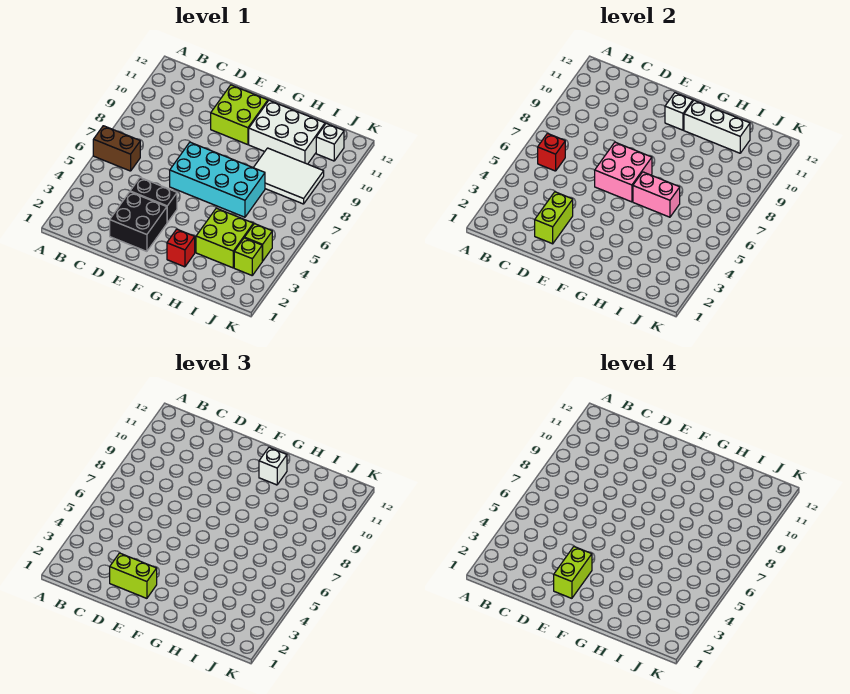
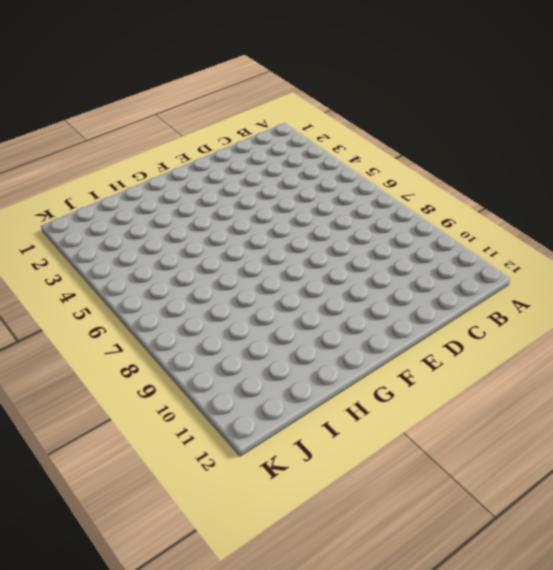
none -> brown brick A6:B6 level 1
none -> black brick D2:E3 level 1
none -> black brick D4:E4 level 1

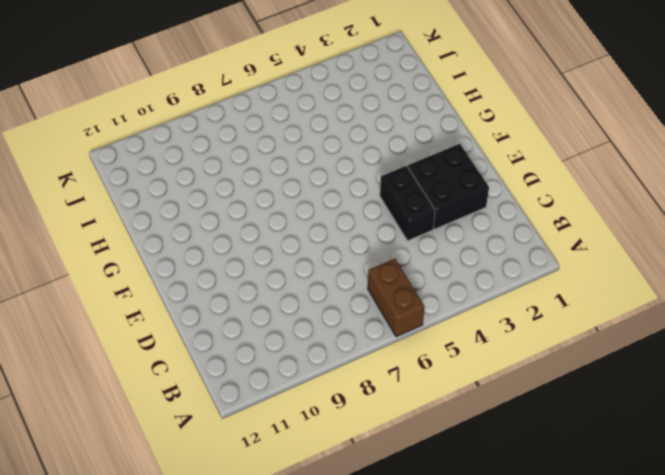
none -> cyan brick E6:H7 level 1
none -> lime brick E10:F11 level 1
none -> red brick G2 level 1

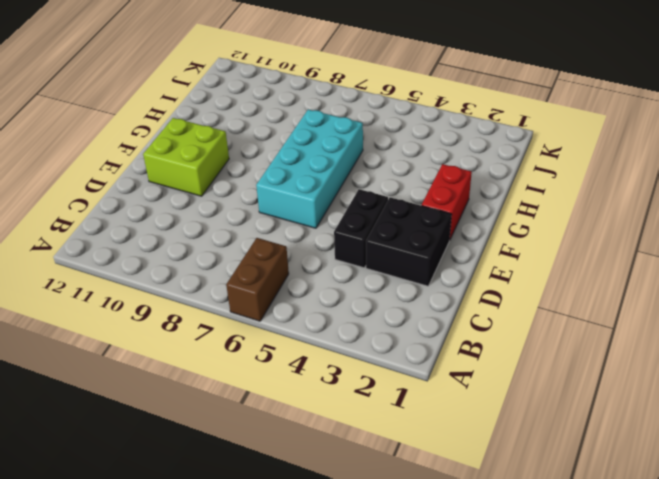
red brick F2:G2 level 1 -> red brick G2 level 1
none -> white brick G10:I11 level 1
none -> lime brick H3:I4 level 1
none -> white tile H8:J9 level 1

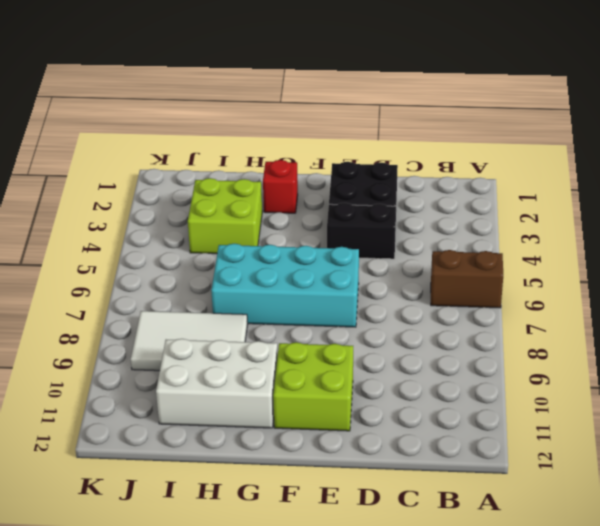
none -> lime brick J3 level 1
none -> lime brick J4 level 1
none -> white brick J11 level 1

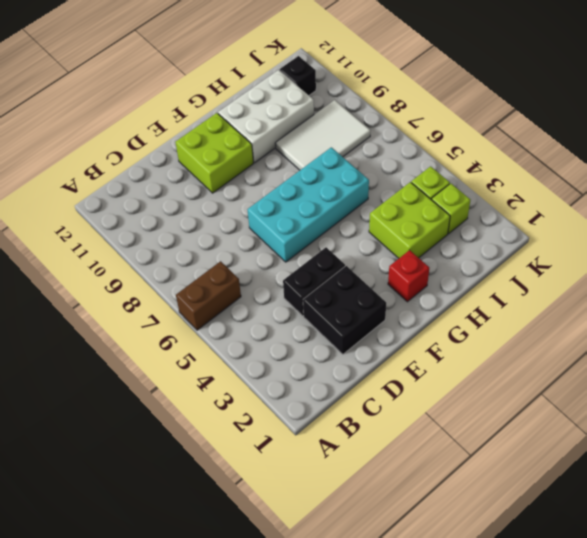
black brick J11 level 1 -> white brick J11 level 1
none -> red brick B6 level 2
none -> lime brick D2:D3 level 2
none -> pink brick E6:F7 level 2

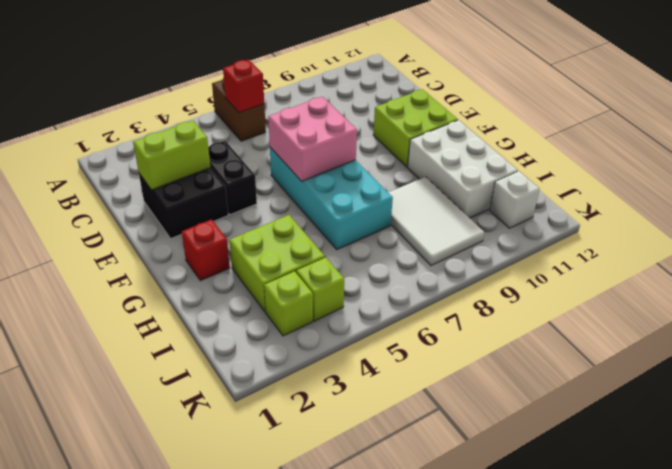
none -> white brick F11 level 2
none -> pink brick G6:H6 level 2
none -> white brick G11:I11 level 2

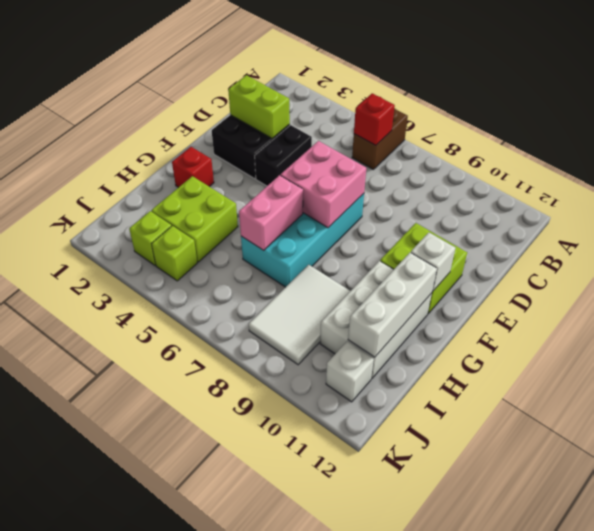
none -> lime brick D2:E2 level 3
none -> white brick G11 level 3
none -> lime brick E2:E3 level 4

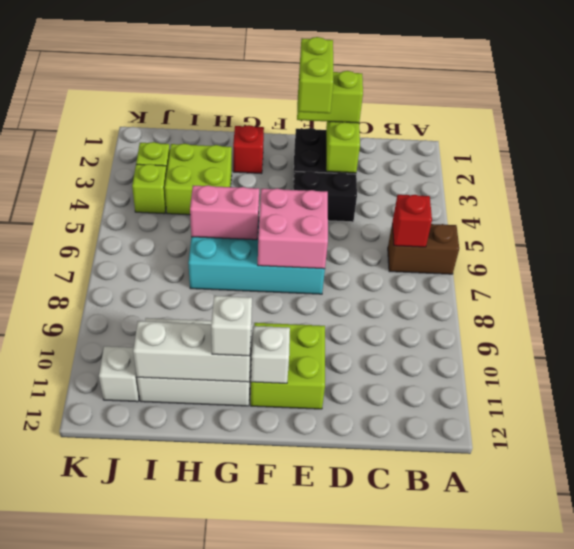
none -> white tile H8:J9 level 1

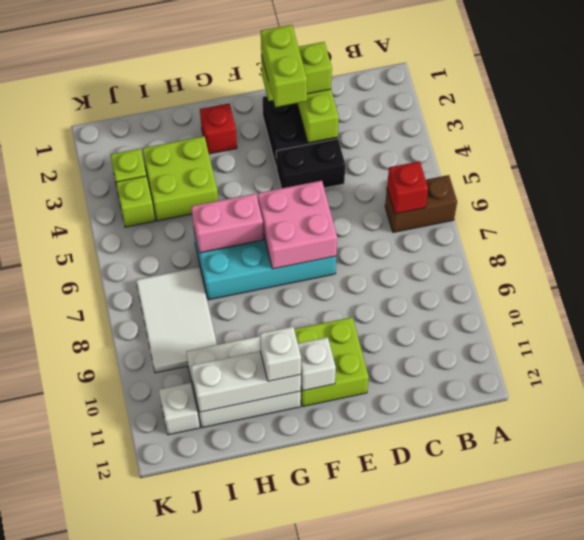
white tile I7:J9 level 1 -> white tile H8:J9 level 1

